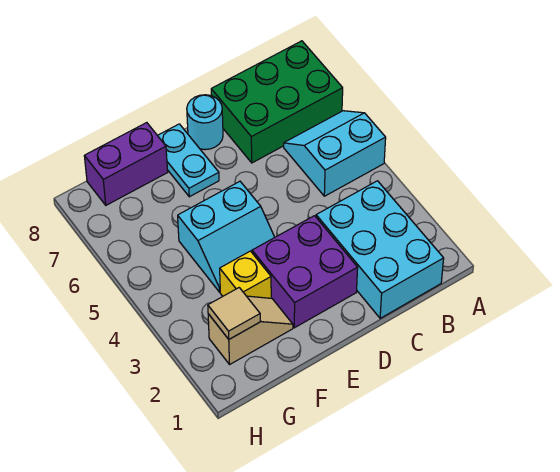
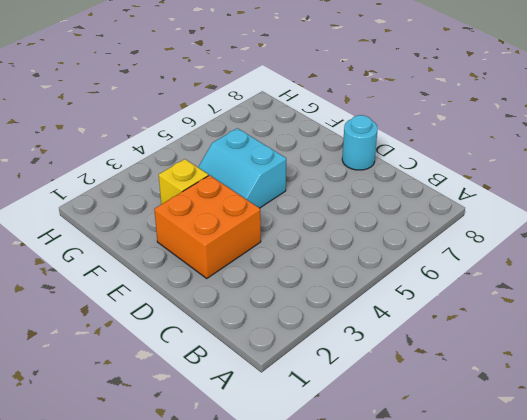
orange brick D2:E3 level 1 -> purple brick D2:E3 level 1
none -> cyan slope A5:B6 level 1 top 5
none -> green brick A7:C8 level 1

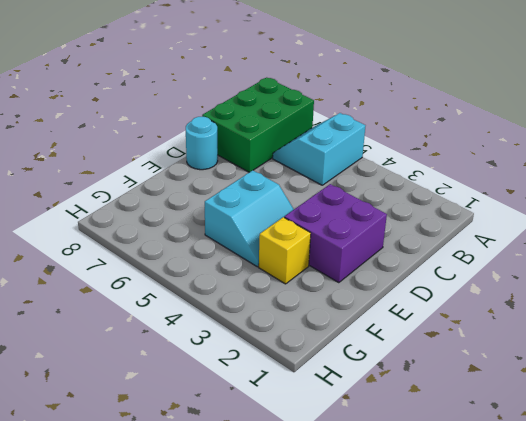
none -> cyan brick B1:C3 level 1
none -> cyan plate E7:E8 level 1

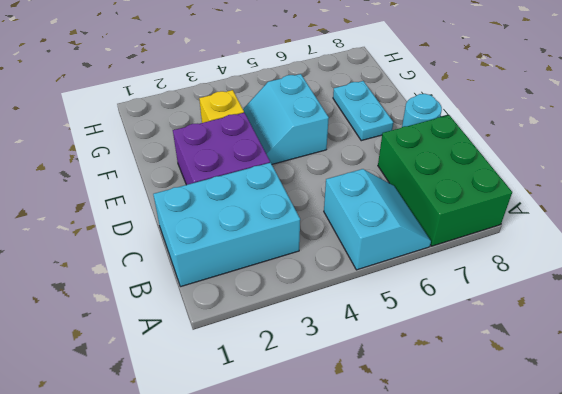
cyan plate E7:F7 level 1 -> cyan plate E7:E8 level 1
none -> tan slope F2:G2 level 1 top G
none -> purple brick F8:G8 level 1

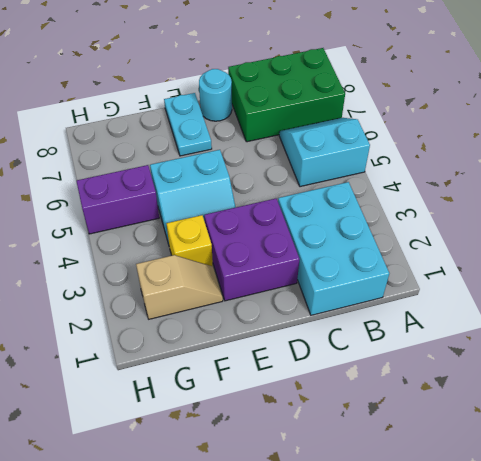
purple brick G5:H5 level 1 -> purple brick F8:G8 level 1
none -> tan tile G2 level 2

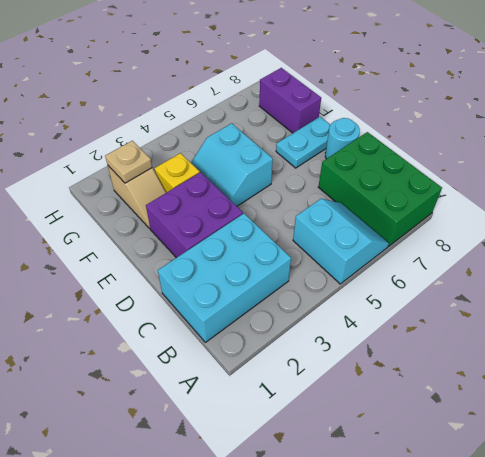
tan plate G2 level 2 -> tan tile G2 level 2

